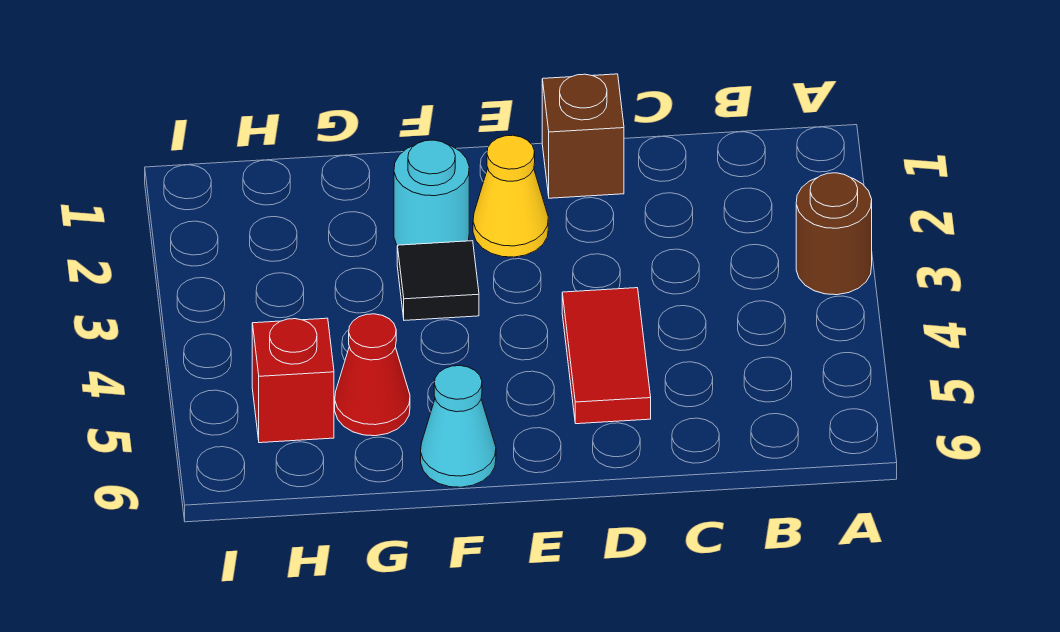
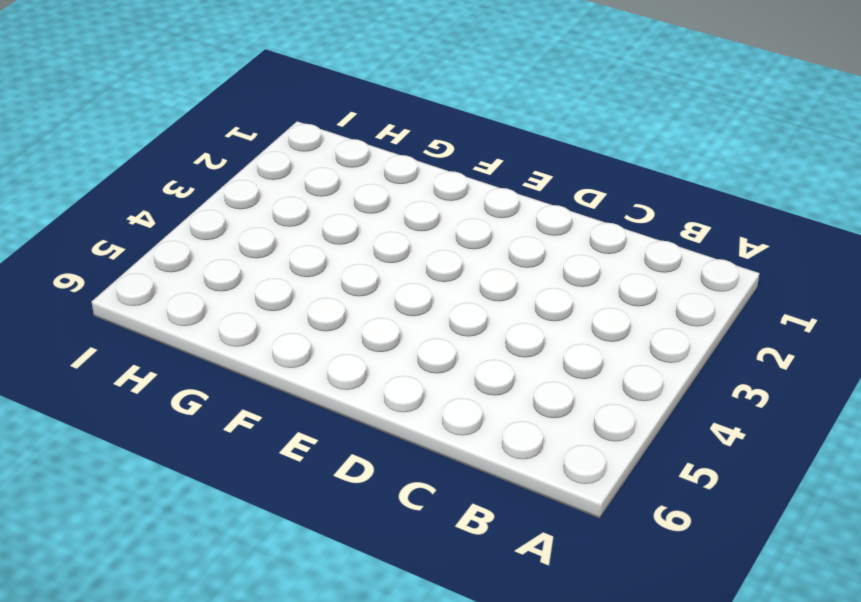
none -> brown round brick A3 level 1
none -> brown brick D1 level 1

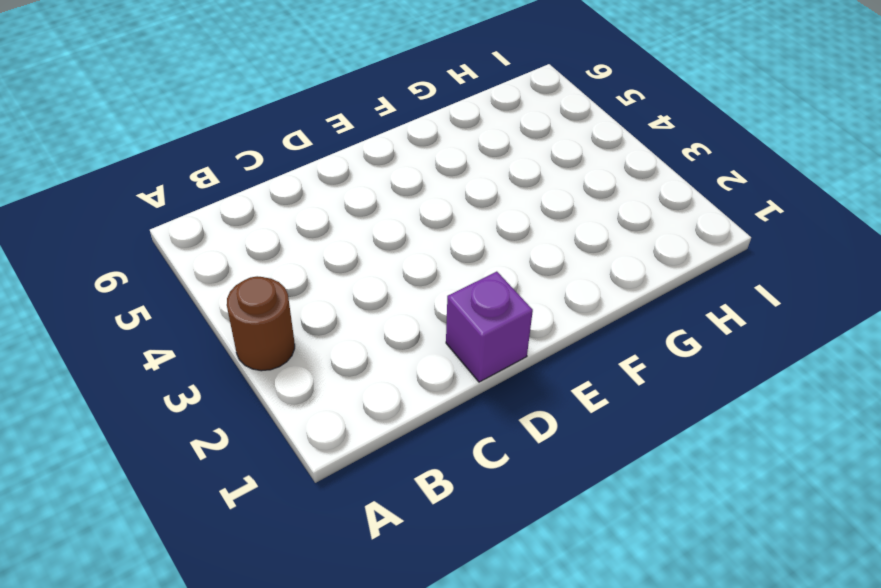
purple brick D1 level 1 -> brown brick D1 level 1
none -> red tile D4:D5 level 1
none -> yellow cone E2 level 1

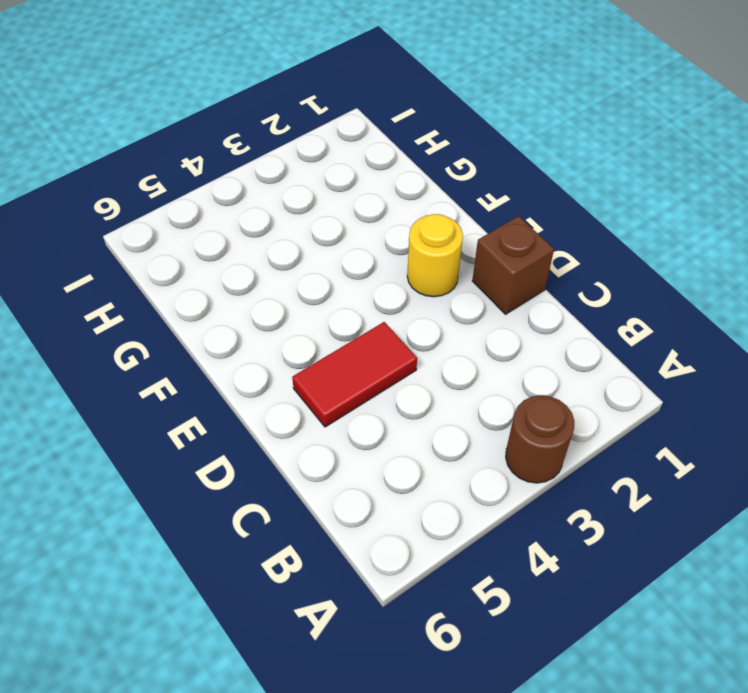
yellow round brick E2 level 1 -> yellow cone E2 level 1
none -> cyan round brick F2 level 1
none -> black tile F3 level 1

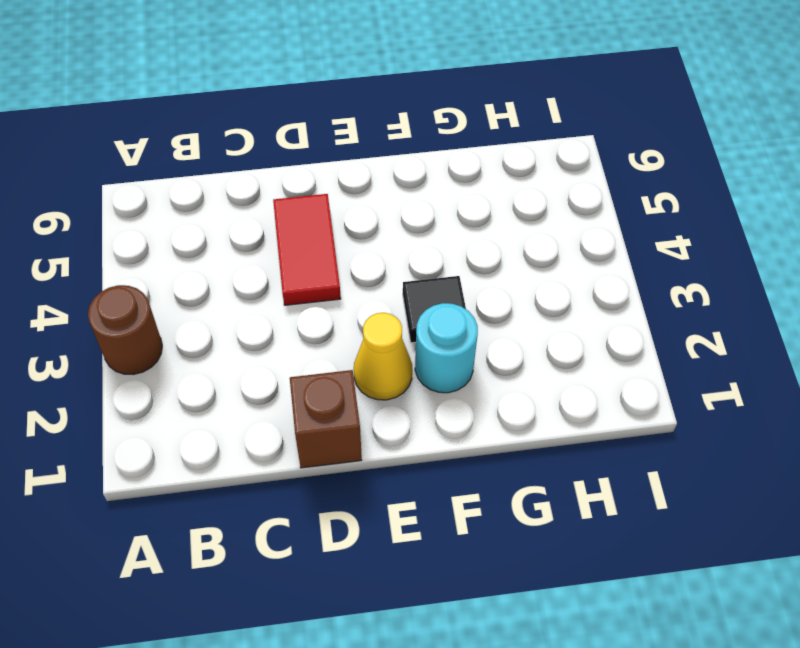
none -> cyan cone F6 level 1
none -> red cone G5 level 1

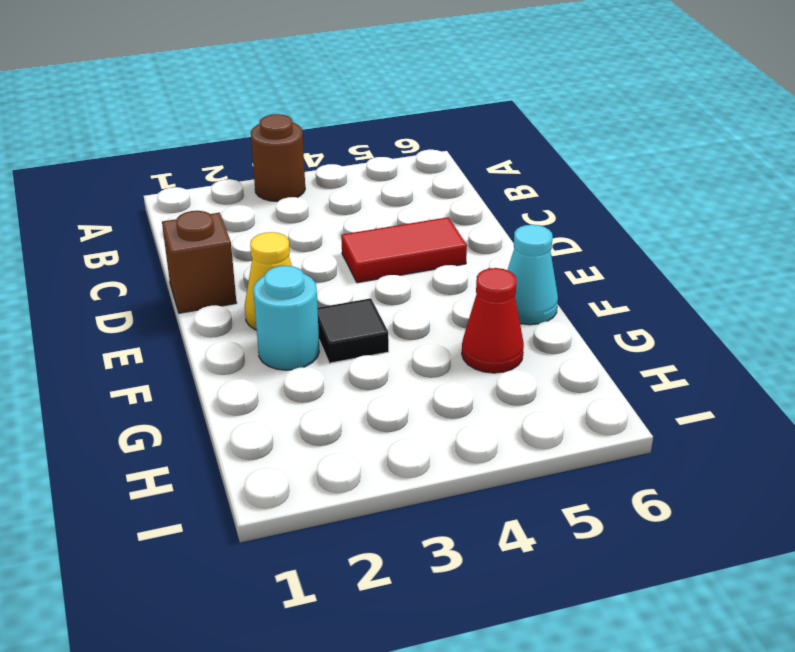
none -> red brick H5 level 1

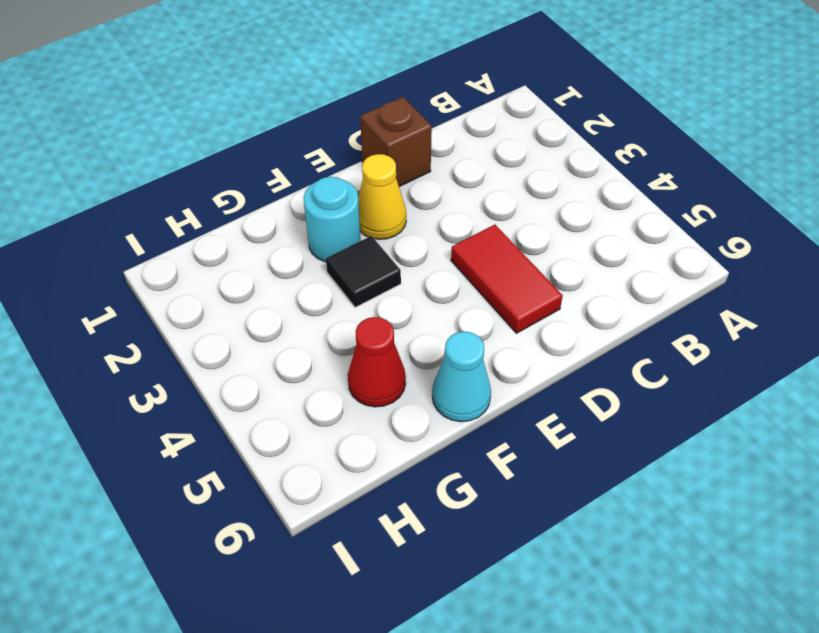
none -> brown round brick A3 level 1
none -> red brick H5 level 1

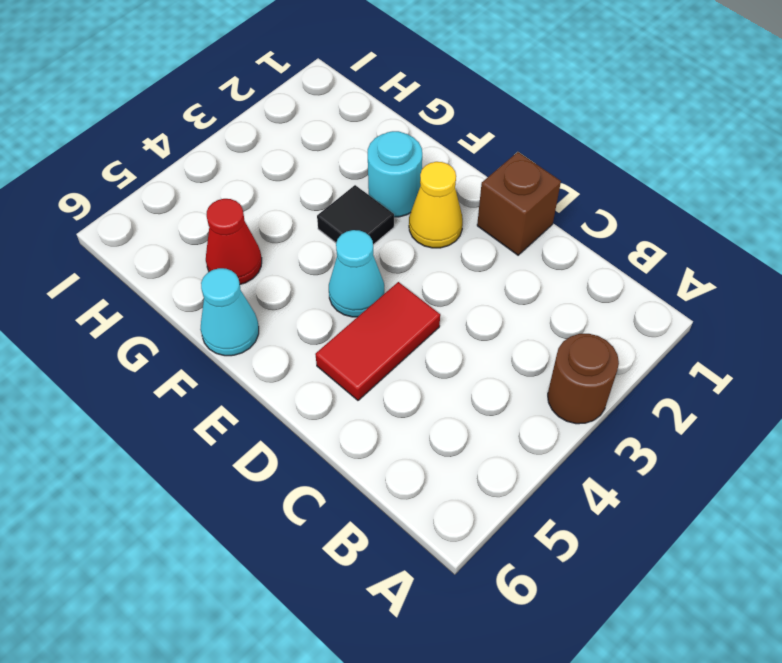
cyan cone E4 level 1 -> none
none -> red brick H5 level 1

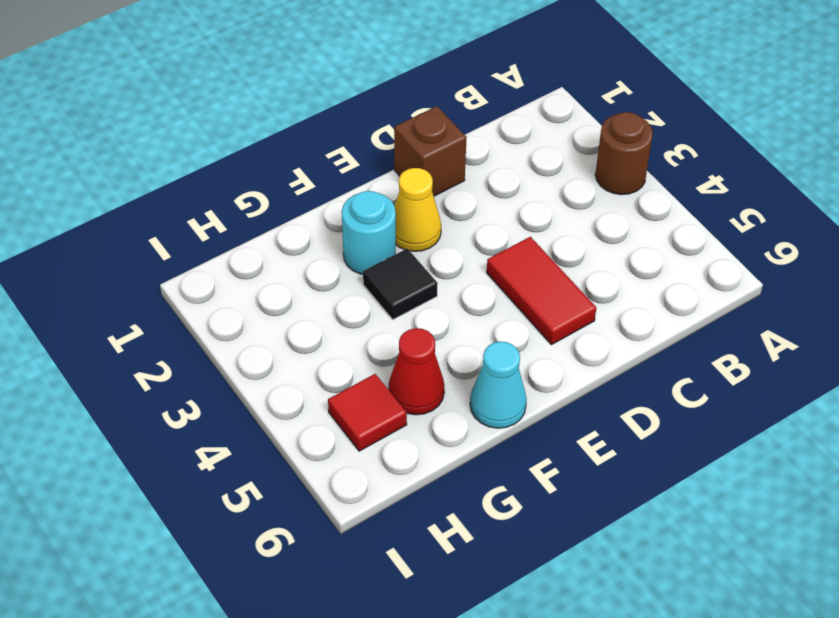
red tile H5 level 1 -> red brick H5 level 1

